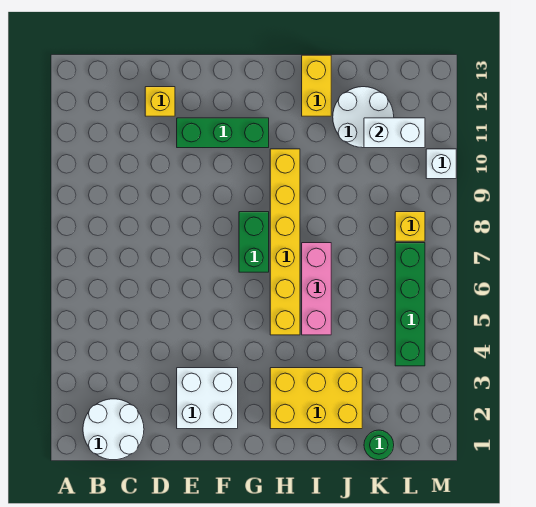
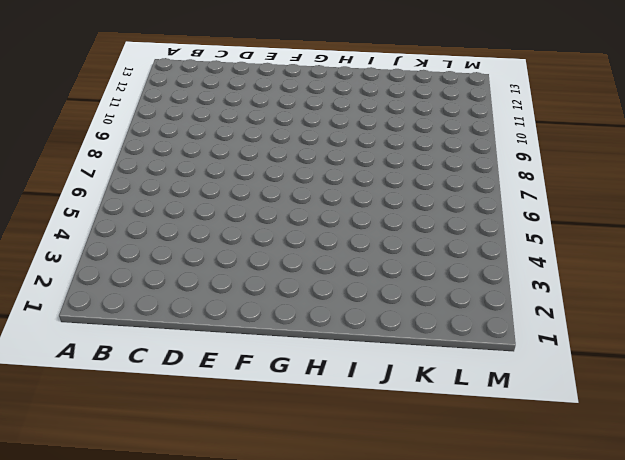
none -> white round brick B1:C2 level 1
none -> yellow brick D12 level 1
none -> white brick E2:F3 level 1

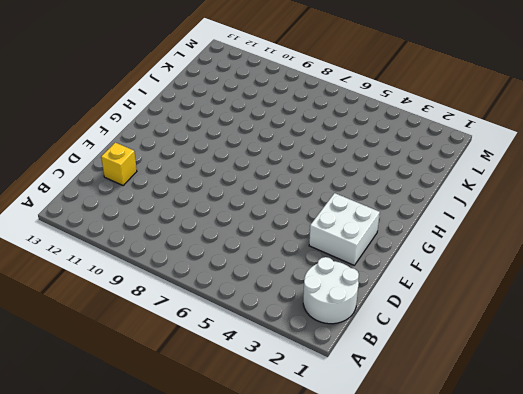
none -> green brick E11:G11 level 1
none -> green brick G7:G8 level 1
none -> yellow brick H2:J3 level 1

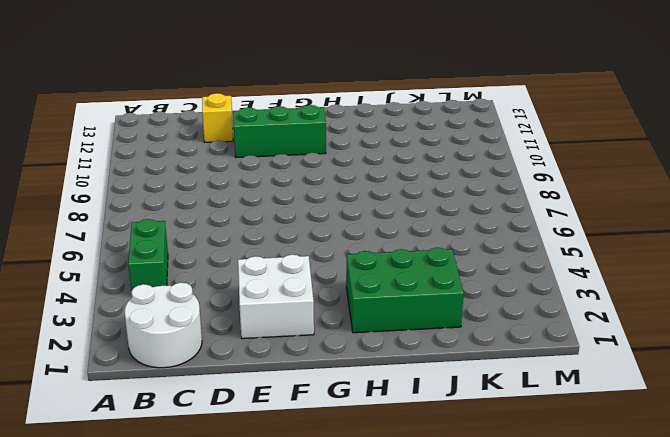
green brick B4:B5 level 1 -> green brick G7:G8 level 1
green brick H2:J3 level 1 -> yellow brick H2:J3 level 1
none -> yellow brick H5:H10 level 1
none -> pink brick I5:I7 level 1
none -> yellow brick I12:I13 level 1

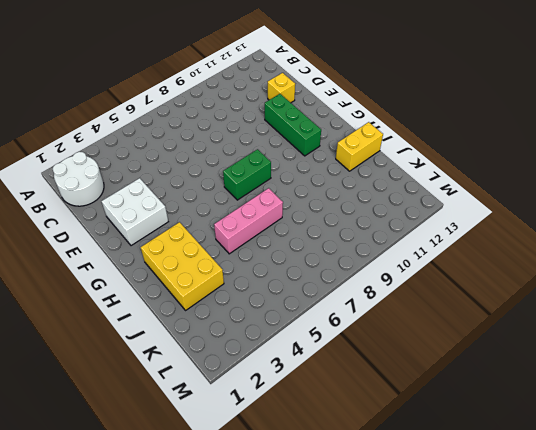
none -> yellow brick H5:H10 level 1
none -> white round brick J11:K12 level 1
none -> green round brick K1 level 1

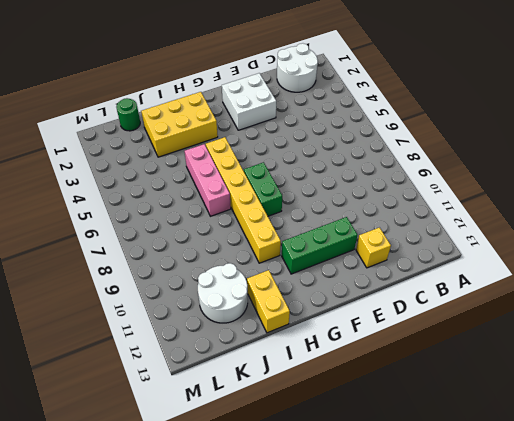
none -> green brick L4:L7 level 1
none -> yellow brick L8 level 1
none -> white brick M10 level 1

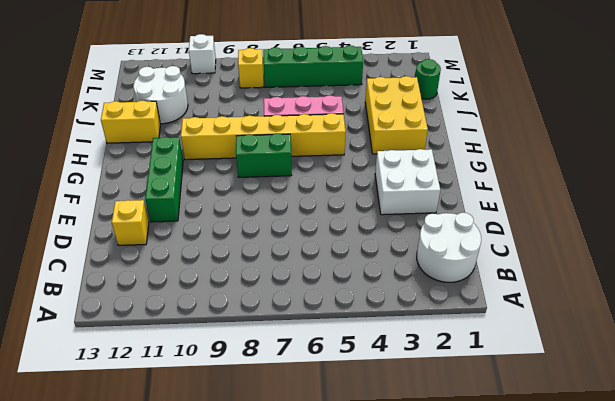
none -> white brick K11:L11 level 2

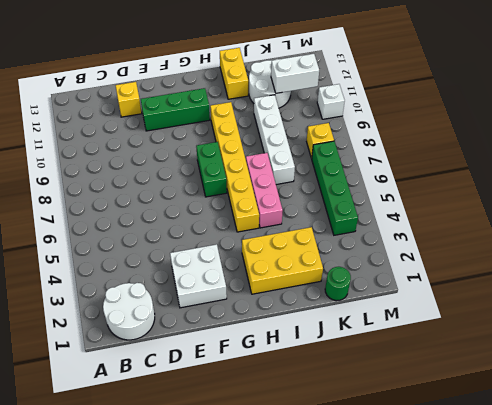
white brick J7:J10 level 1 -> none

